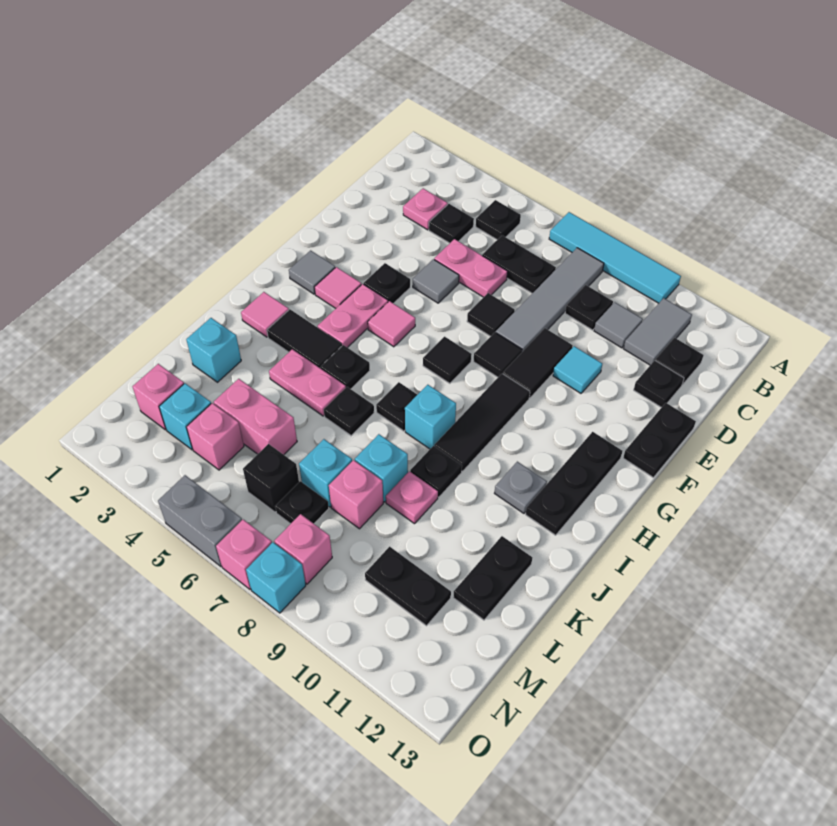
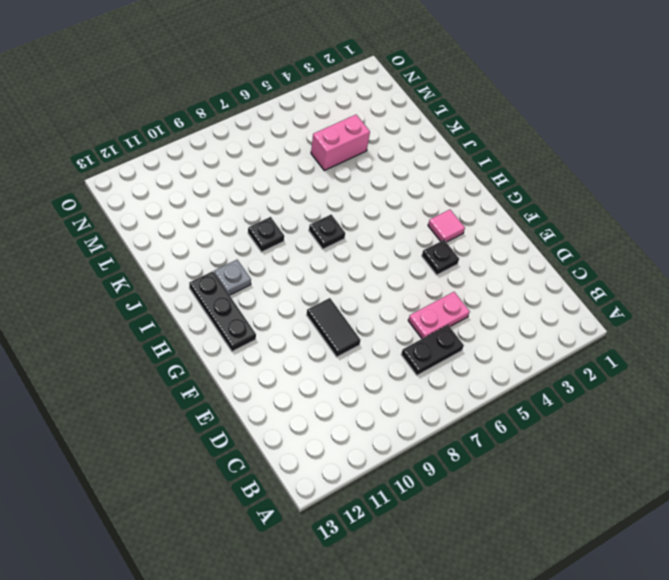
none -> cyan tile A7:A10 level 1
none -> black plate B5 level 1
none -> grey tile B8:E8 level 1
none -> grey tile B11:C11 level 1

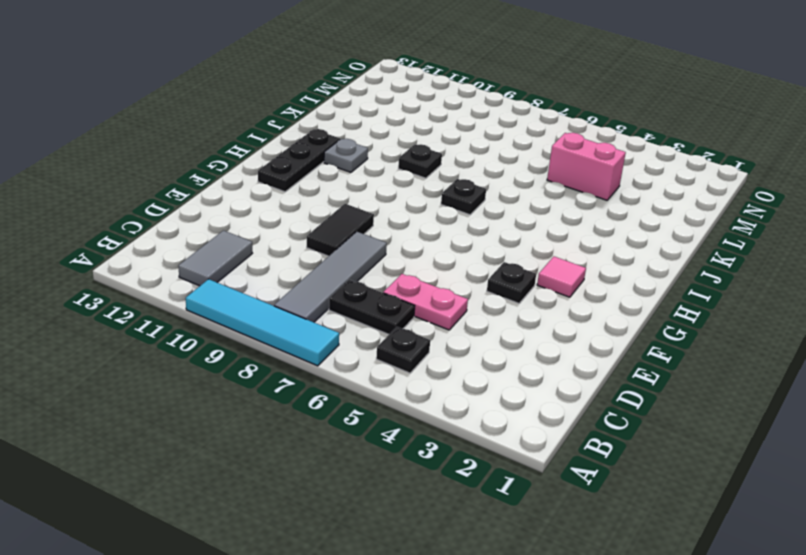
none -> pink plate C3 level 1
none -> black plate C4 level 1
none -> black plate C9 level 1
none -> grey tile C10 level 1

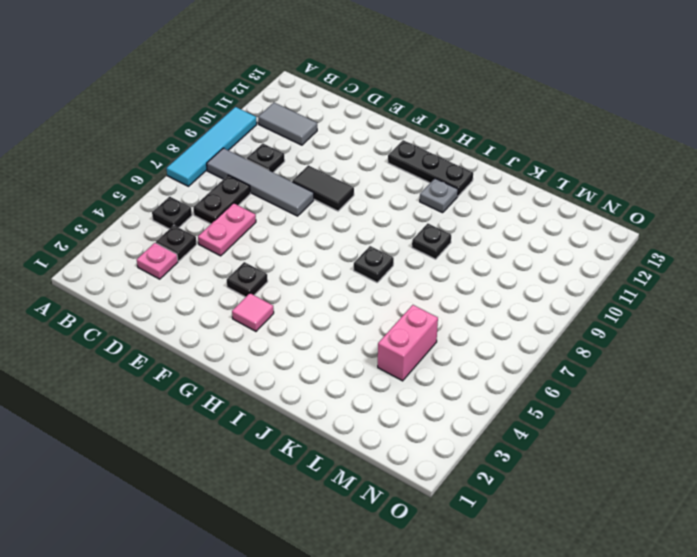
none -> grey tile C10 level 1
none -> black plate C12 level 1
none -> black plate D12 level 1
none -> grey tile E5 level 1

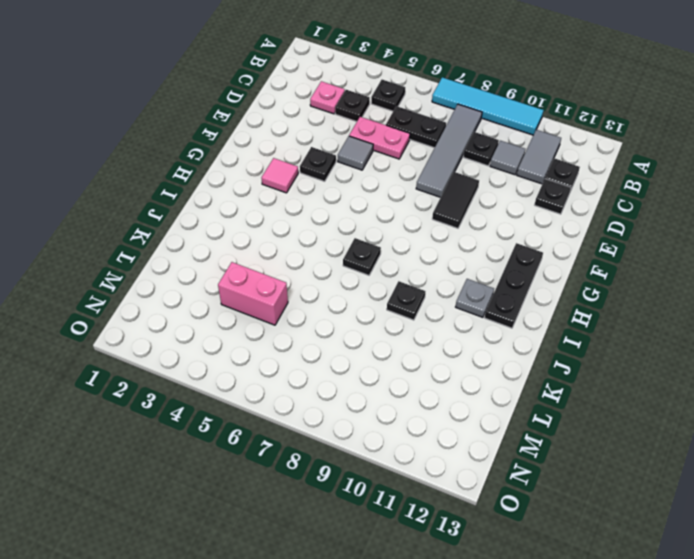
none -> black tile E7 level 1
none -> cyan tile E10 level 1
none -> black plate E13:F13 level 1
none -> black tile F8 level 1

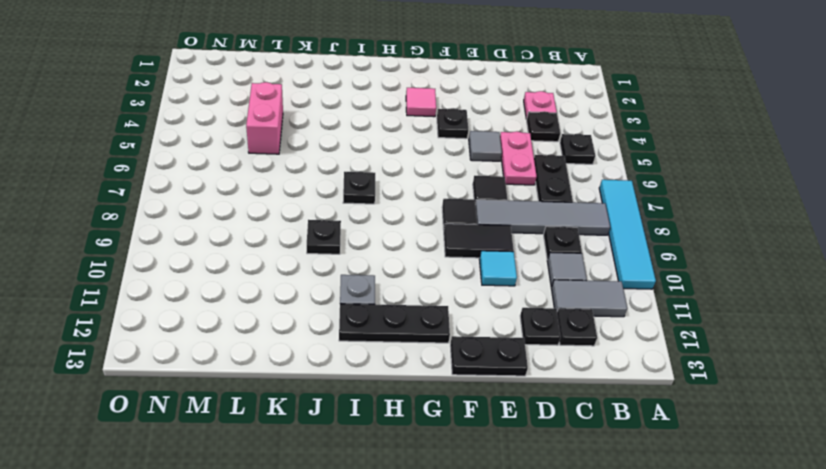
none -> grey tile G2 level 1
none -> pink plate G4:H4 level 1
none -> pink tile G5 level 1
none -> black tile G7 level 1

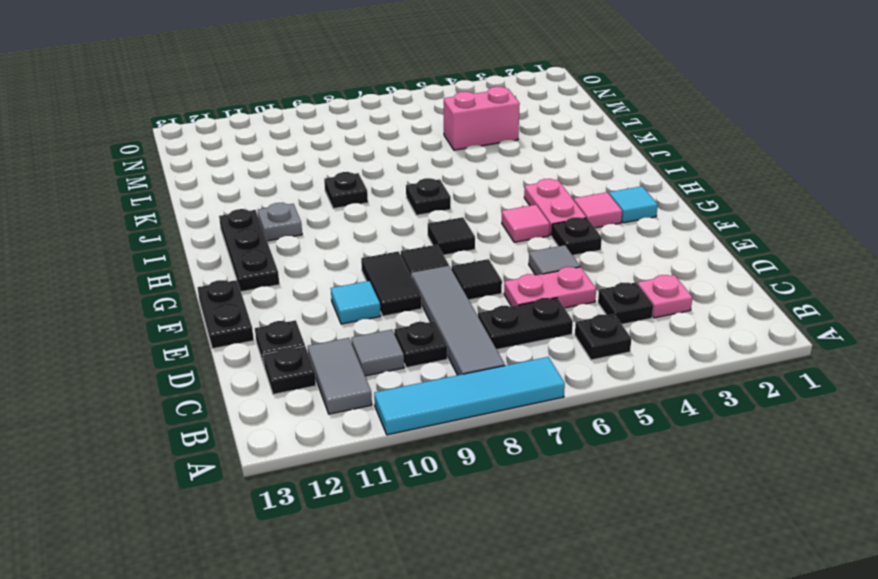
cyan tile G2 level 1 -> grey tile G2 level 1
none -> black tile G9:I9 level 1
none -> pink tile I2 level 1
none -> black tile I3:I4 level 1
none -> black plate I5 level 1

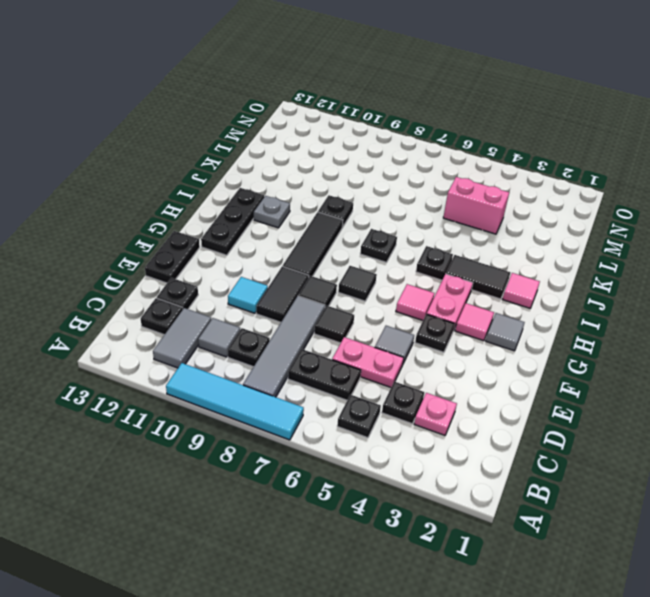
none -> cyan brick I8 level 1
none -> pink plate J4:J5 level 1
none -> black plate J6 level 1
none -> cyan brick K2 level 1

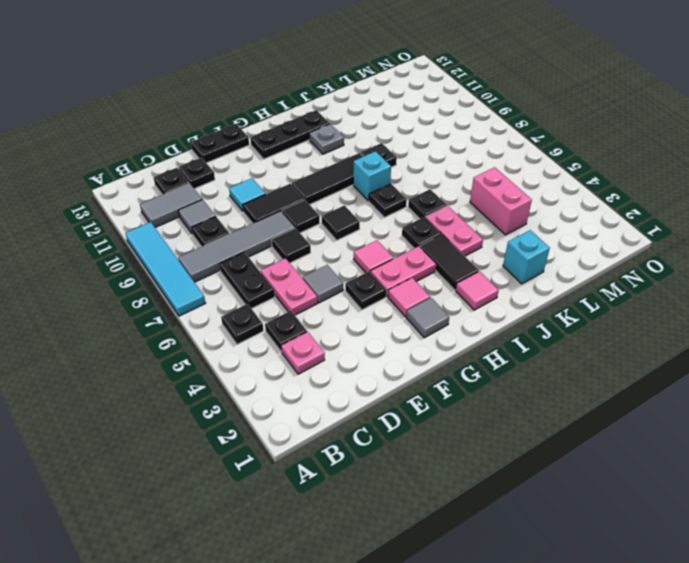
none -> cyan brick K8 level 1
none -> pink plate K9 level 1
none -> black plate K12:L12 level 1
none -> cyan brick L7 level 1

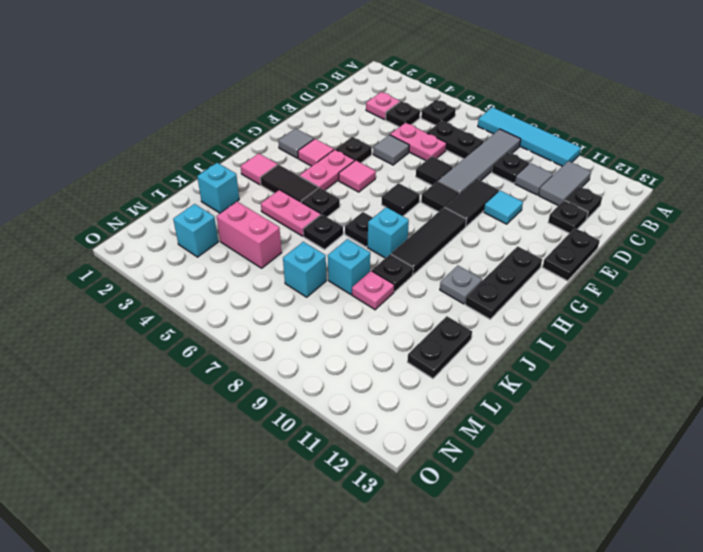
none -> pink brick L8 level 1
none -> pink brick M2 level 1
none -> pink brick M4 level 1
none -> black brick M6 level 1

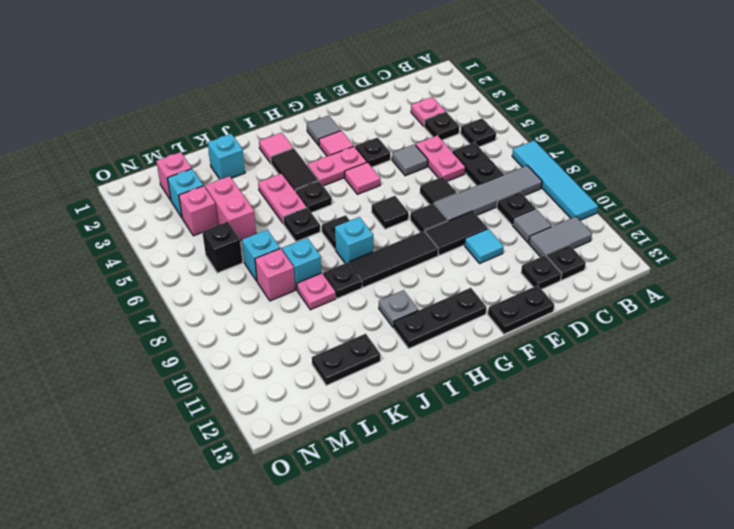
none -> black plate M7 level 1
none -> black plate M10:M11 level 1
none -> pink brick N8 level 1
none -> grey brick O5:O6 level 1

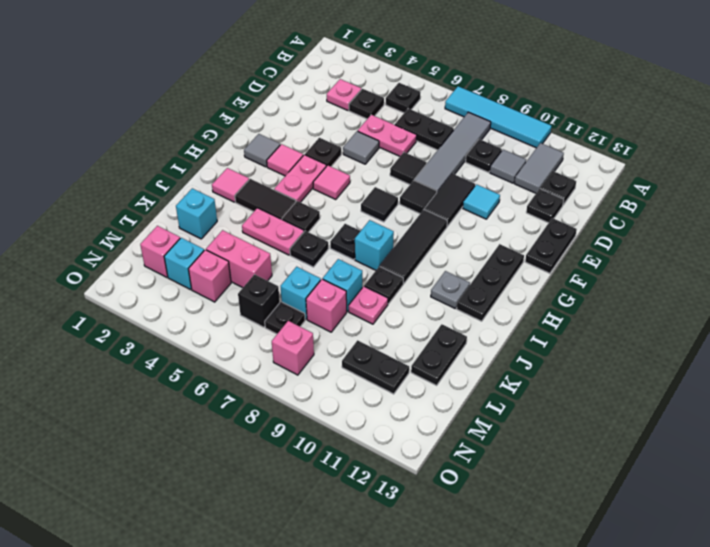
none -> grey brick O5:O6 level 1
none -> pink brick O7 level 1
none -> cyan brick O8 level 1

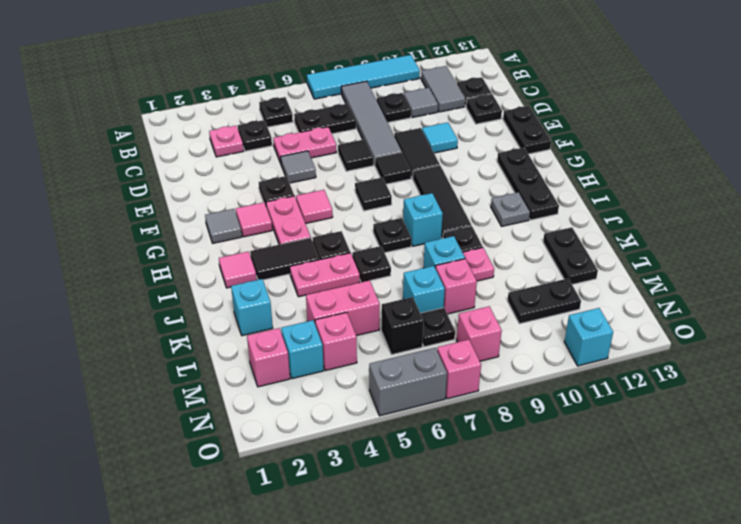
cyan brick O11 level 1 -> cyan brick O8 level 1

